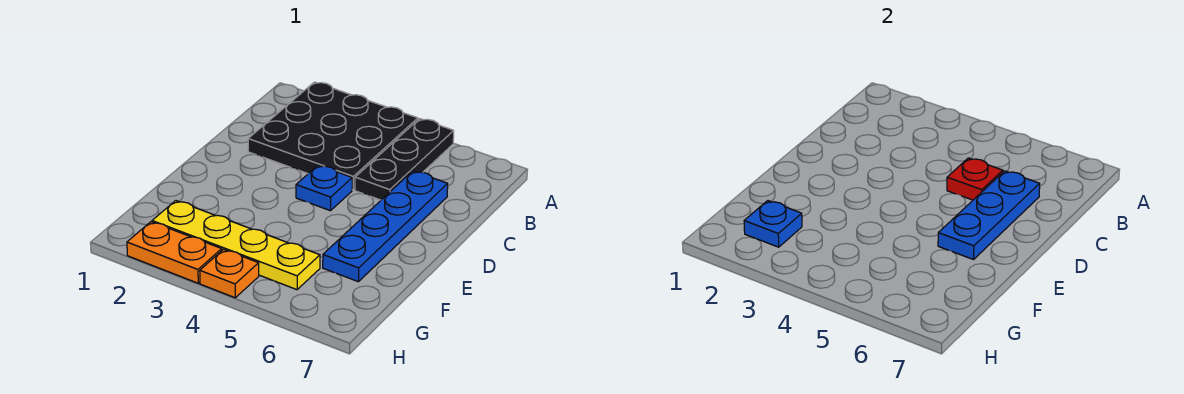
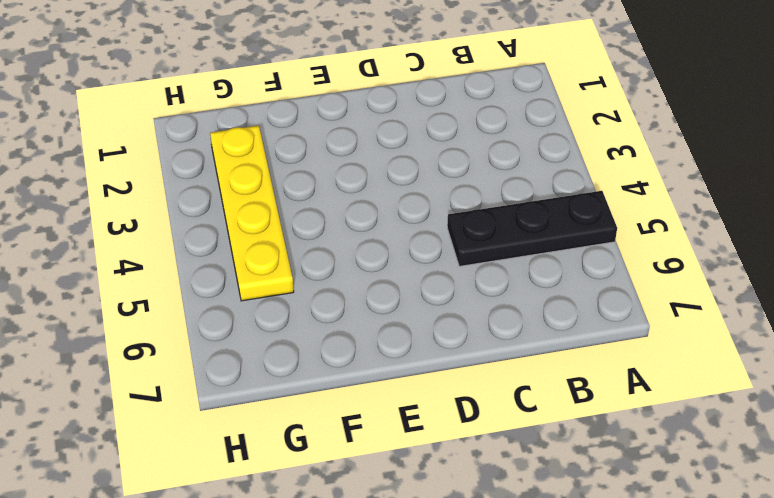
none -> black plate A2:C4 level 1
none -> blue plate C6:F6 level 1

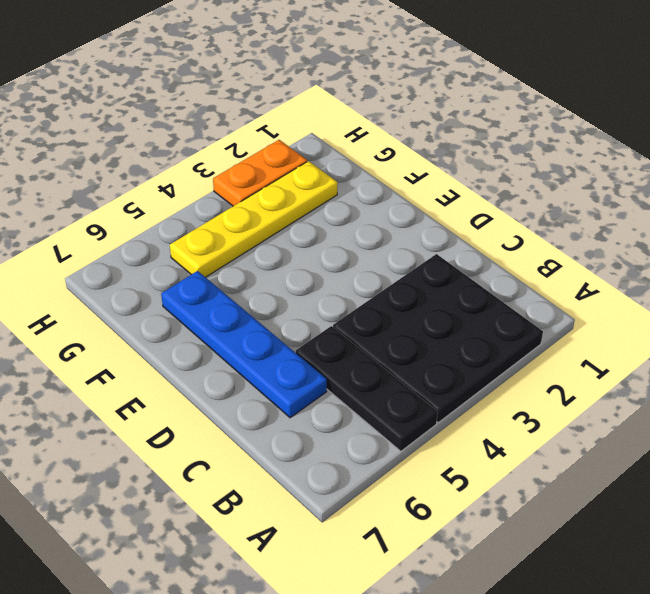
none -> blue plate D4 level 1
none -> orange plate H4 level 1

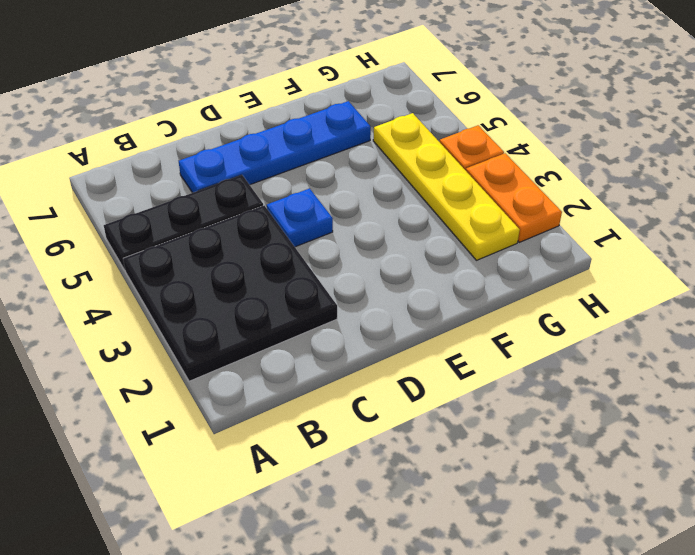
none -> red plate C5 level 2
none -> blue plate C6:E6 level 2

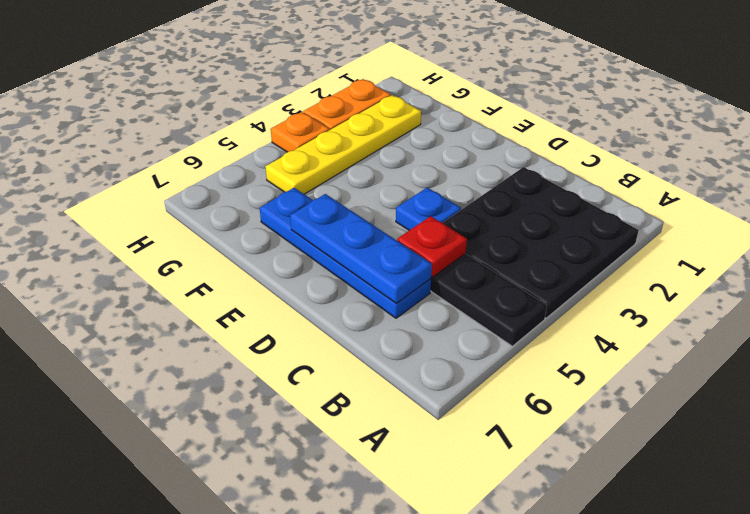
none -> blue plate G2 level 2

